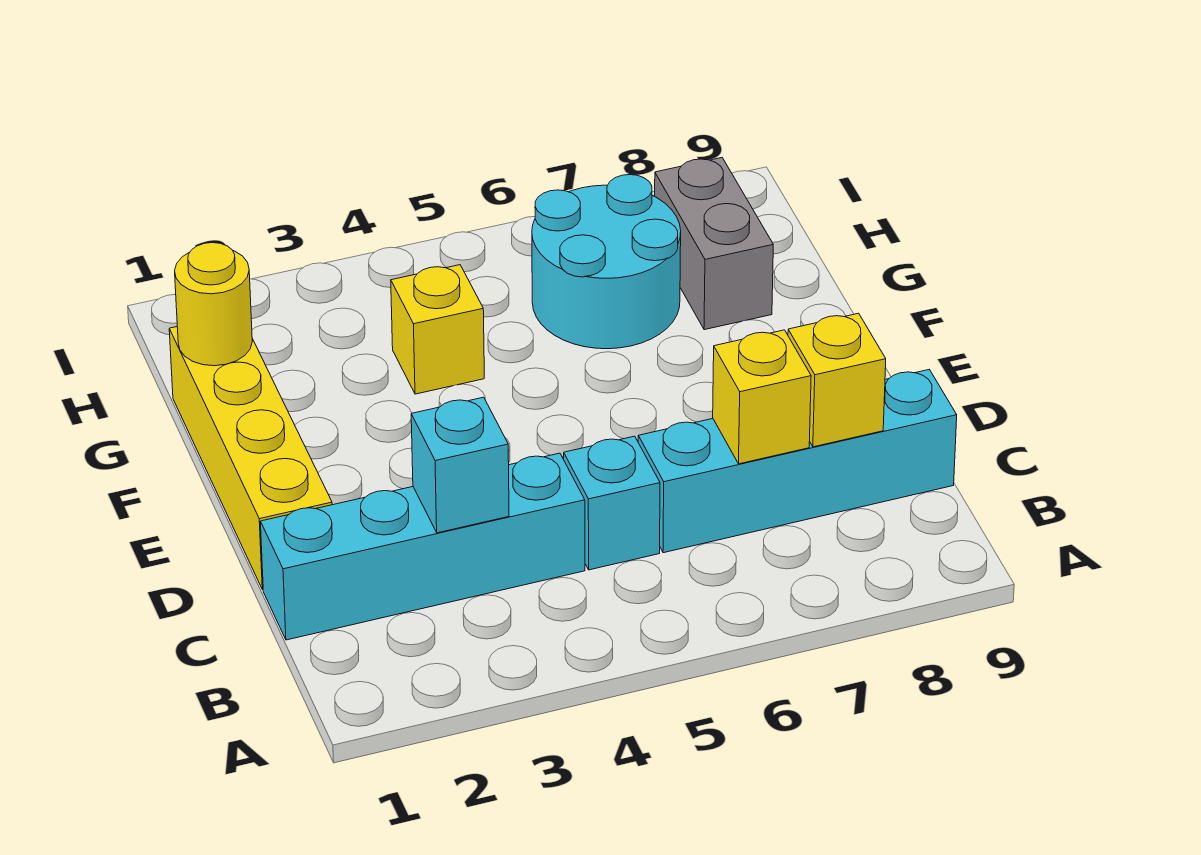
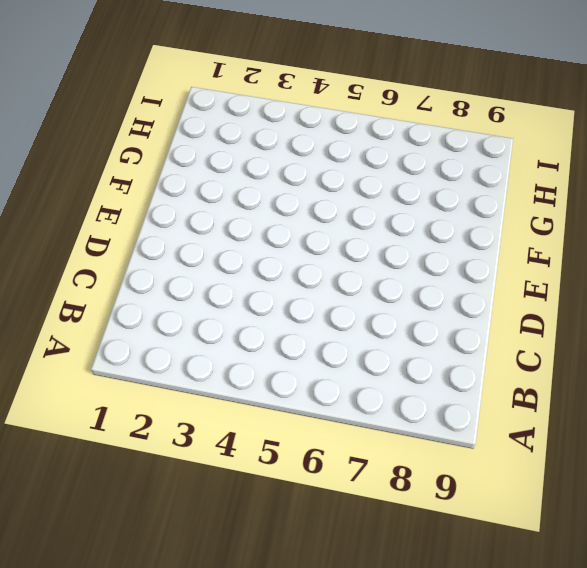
none -> cyan brick C1:C4 level 1
none -> cyan brick C5 level 1

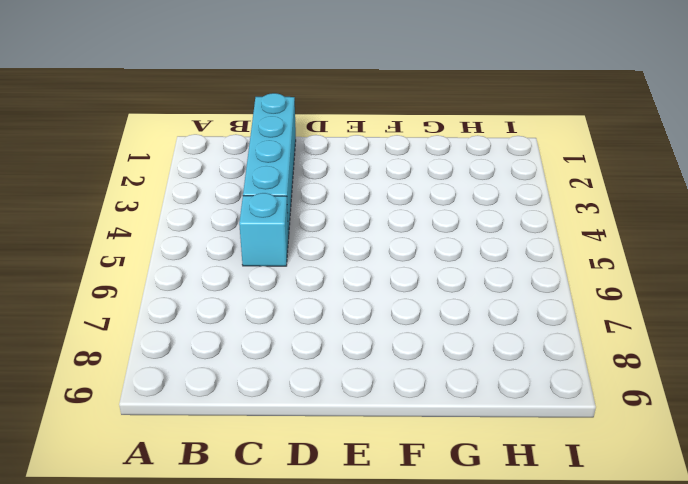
none -> cyan brick C6:C9 level 1
none -> yellow brick D1:G1 level 1

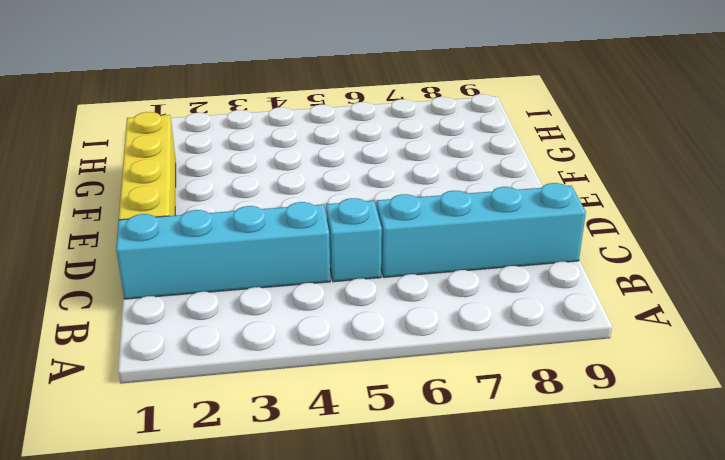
none -> yellow brick G4 level 1
none -> cyan round brick G6:H7 level 1

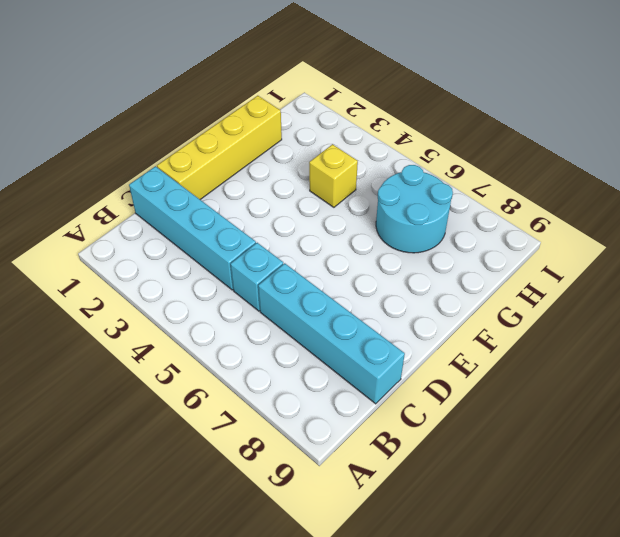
none -> grey brick G8:H8 level 1
none -> cyan brick C3 level 2

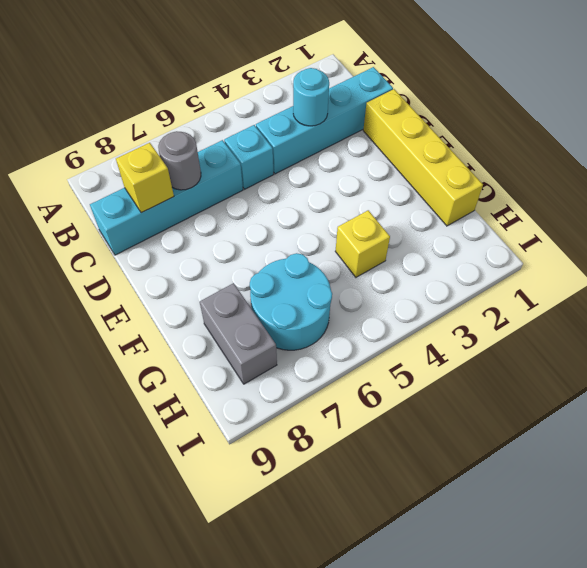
cyan round brick C3 level 2 -> cyan brick C3 level 2
grey round brick C7 level 2 -> yellow brick C7 level 2
none -> yellow round brick G1 level 2

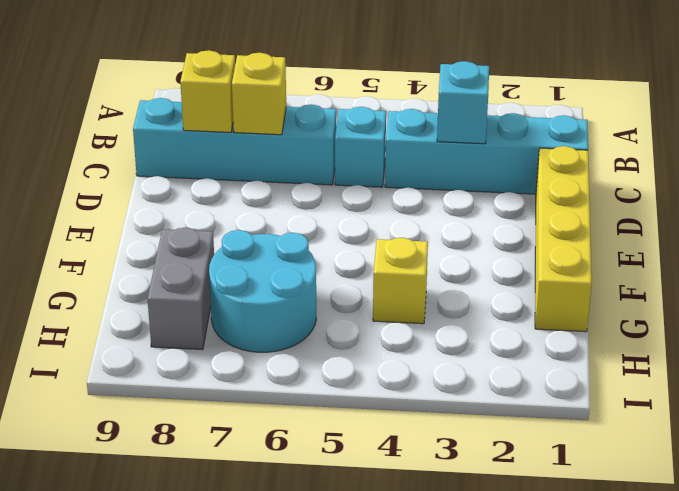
none -> yellow round brick G1 level 2

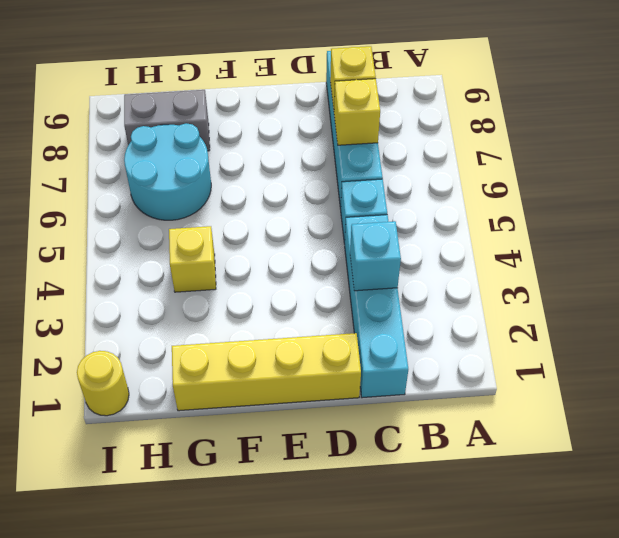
yellow round brick I1 level 1 -> yellow round brick G1 level 2

